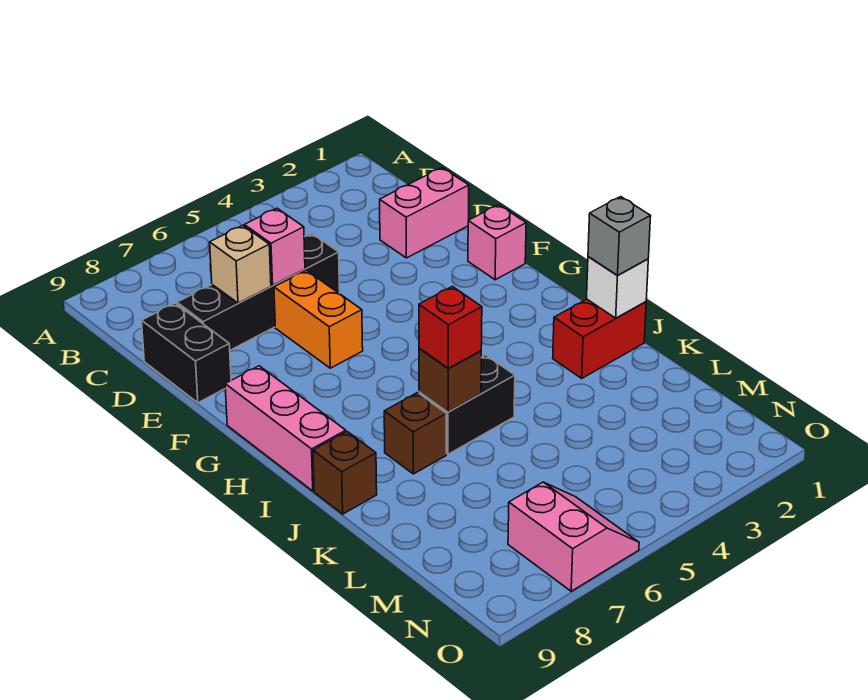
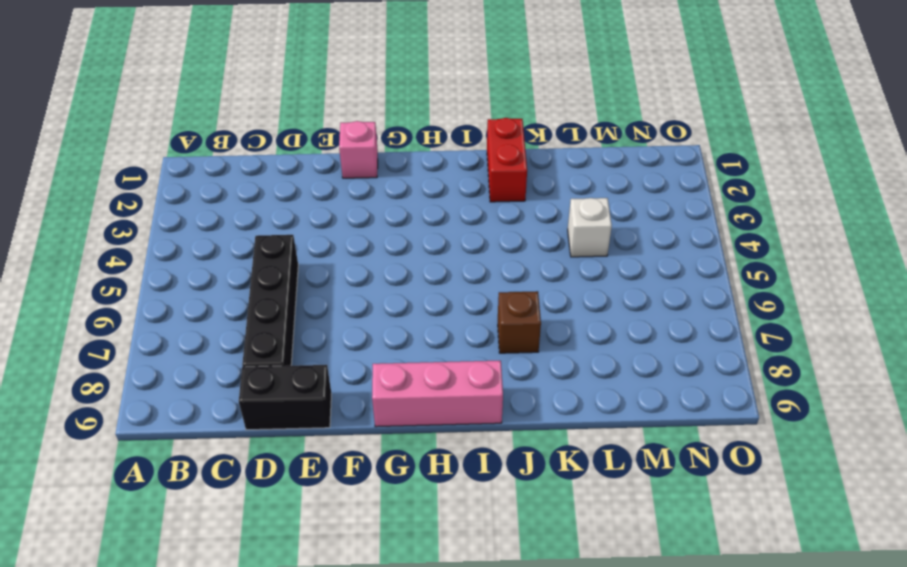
white brick L4 level 1 -> white brick J1 level 2
none -> pink brick D1:D2 level 1
none -> orange brick E6:F6 level 1
none -> black brick J5:J6 level 1

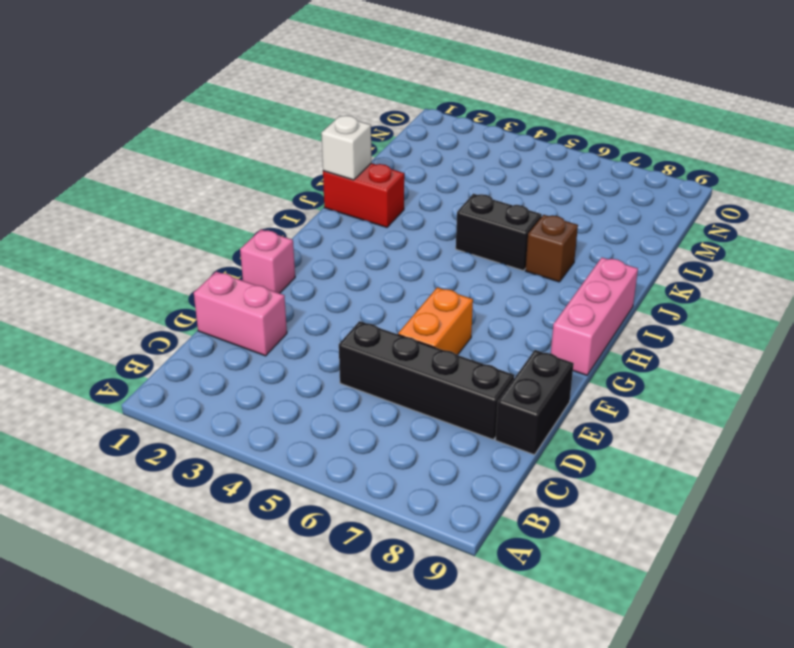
none -> brown brick J9 level 1
none -> pink slope N6:O7 level 1 top 7
none -> pink brick D6 level 2

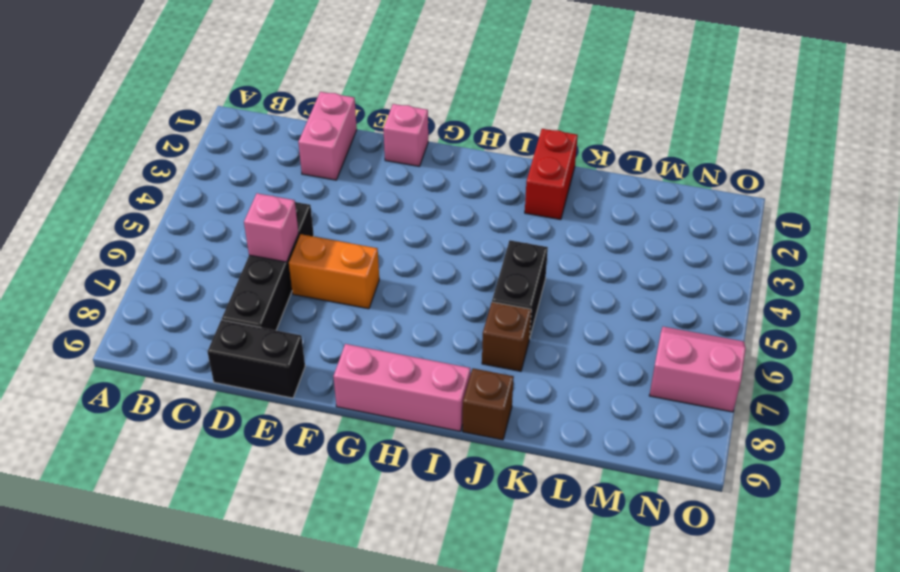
none -> tan brick D7 level 2
none -> white brick J1 level 2
none -> brown brick J6 level 2

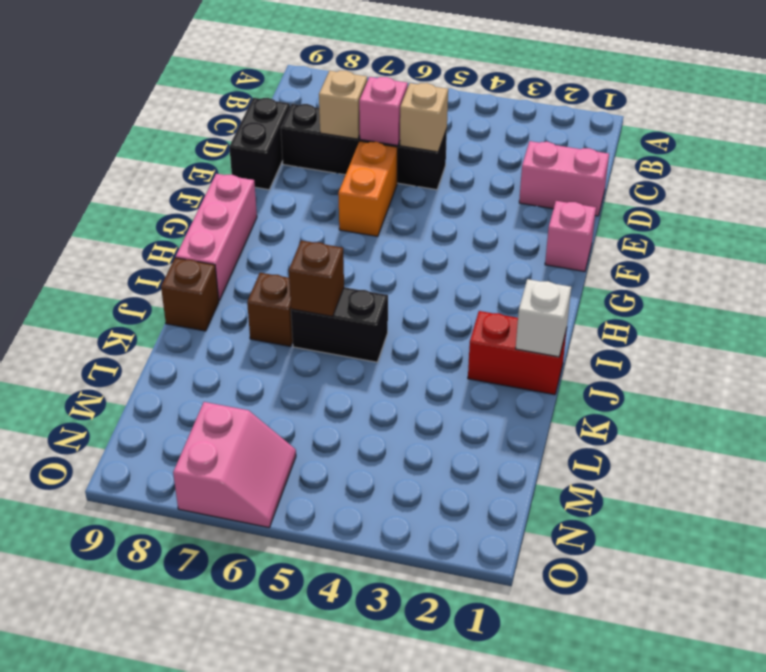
tan brick D5 level 2 -> none
none -> grey brick J1 level 3
none -> red brick J6 level 3

